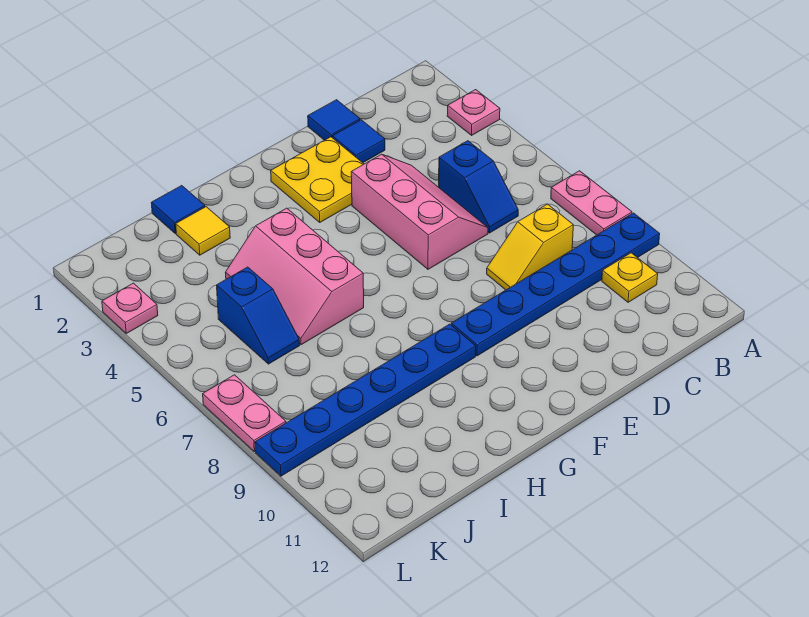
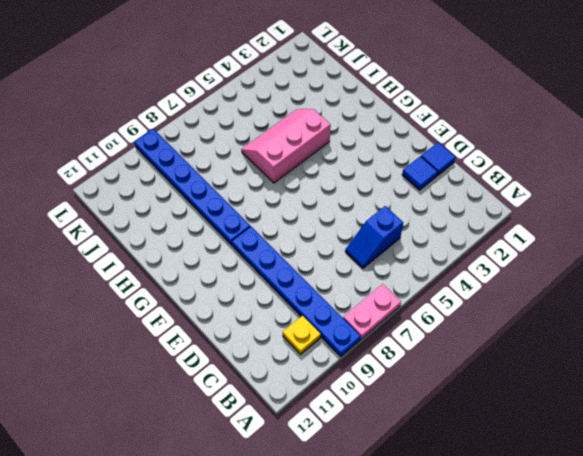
none -> pink plate A3 level 1
none -> yellow slope C8:D8 level 1 top C
none -> pink slope D4:E6 level 1 top E

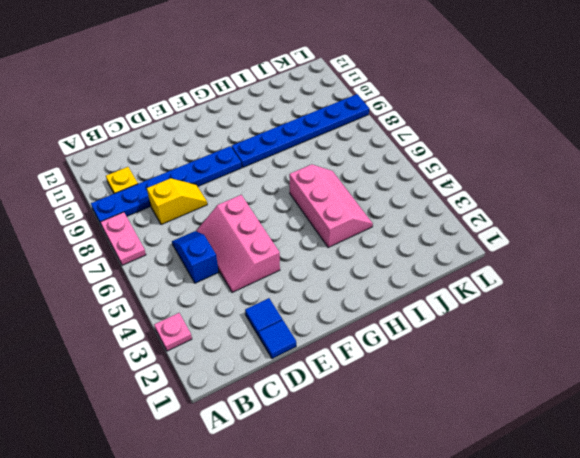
none -> yellow plate E2:F3 level 1
none -> blue tile I1 level 1
none -> yellow tile I2 level 1

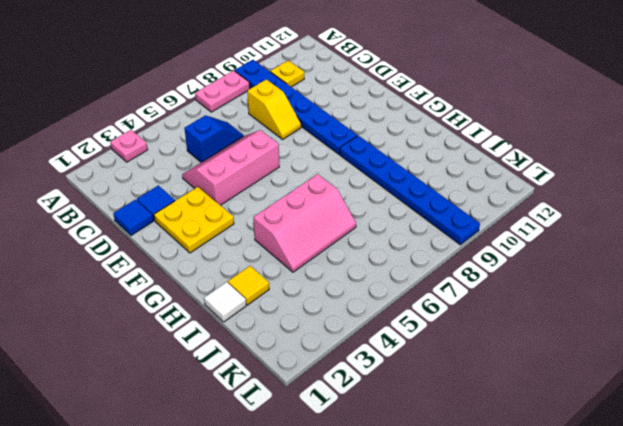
white tile I1 level 1 -> blue tile I1 level 1
none -> blue slope J5:J6 level 1 top 5
none -> pink plate L3 level 1
none -> pink plate L7:L8 level 1

